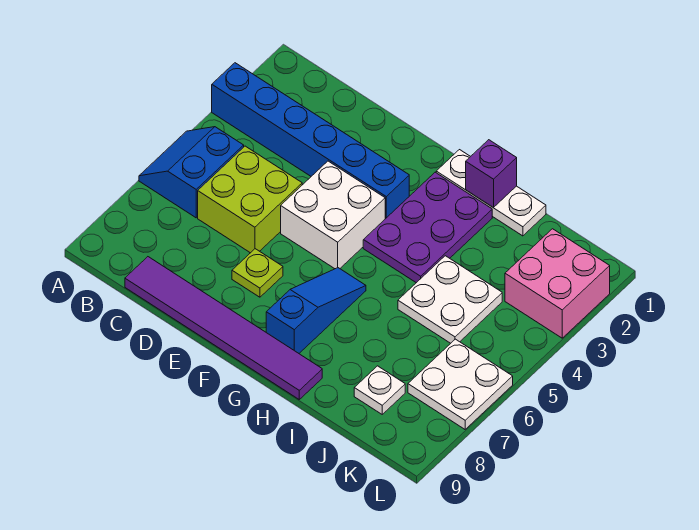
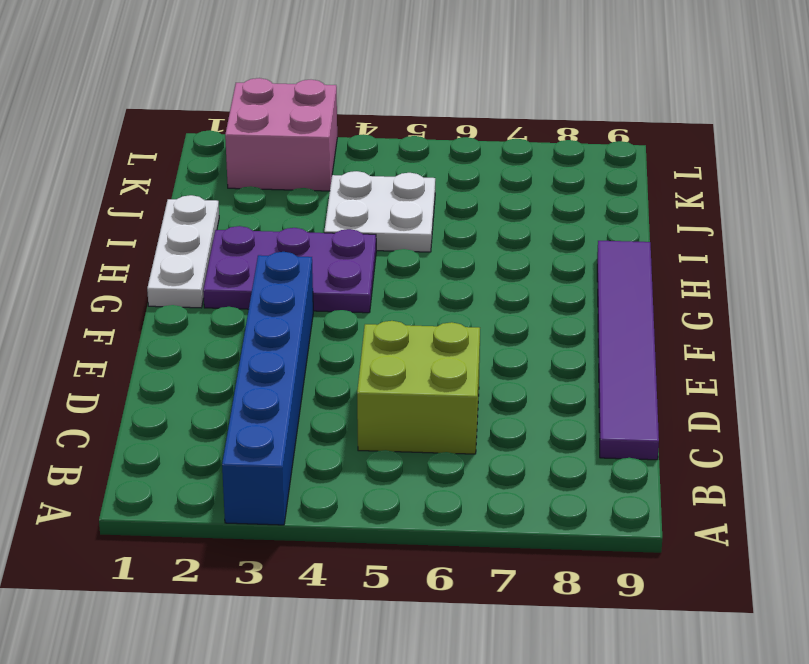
none -> blue slope A5:B6 level 1 top B
none -> white brick E4:F5 level 1
none -> lime plate E7 level 1

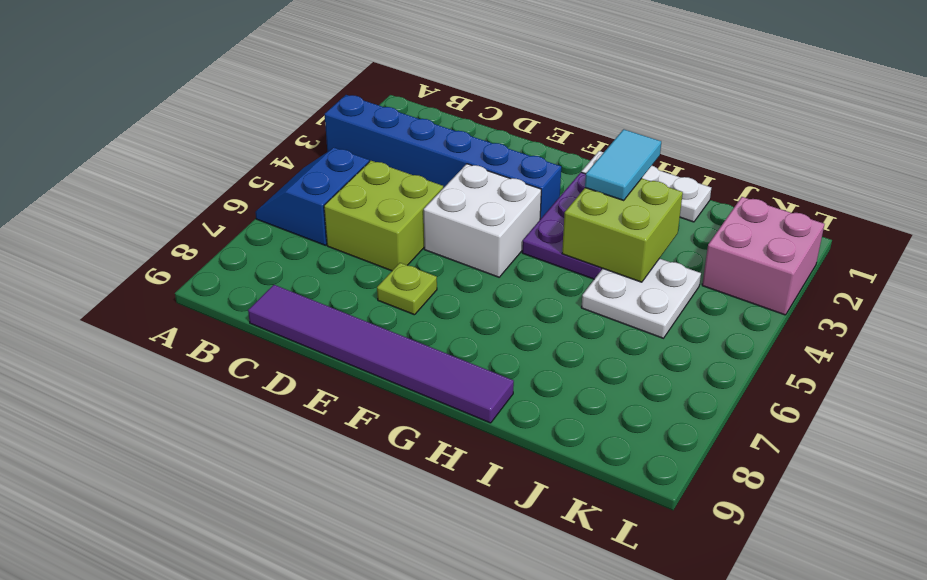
cyan tile H2:H3 level 3 -> none
lime brick H3:I4 level 2 -> none
none -> blue slope G6:G8 level 1 top 8
none -> white plate J8 level 1
none -> white plate K6:L7 level 1

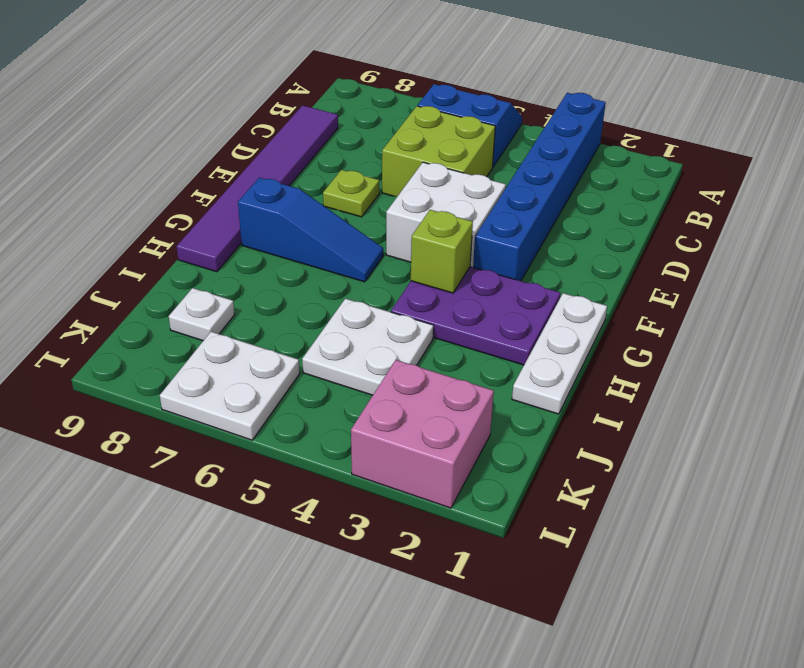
lime brick G4 level 2 -> none
none -> purple brick H1 level 2

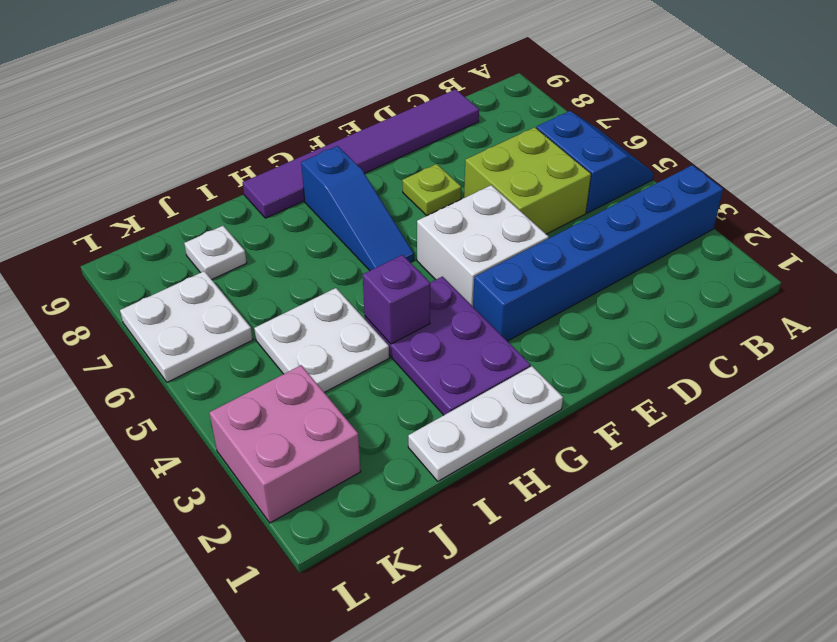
purple brick H4 level 2 -> purple brick H1 level 2

